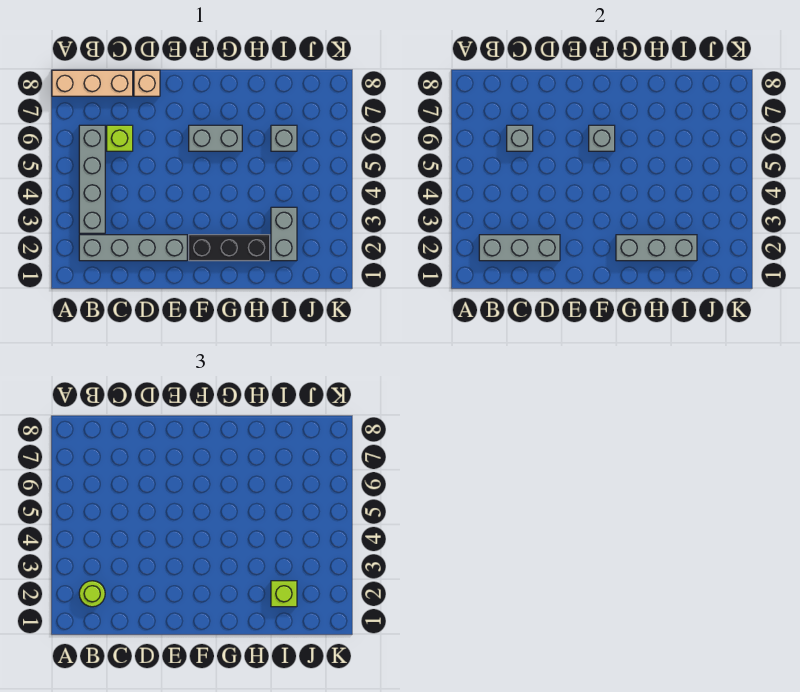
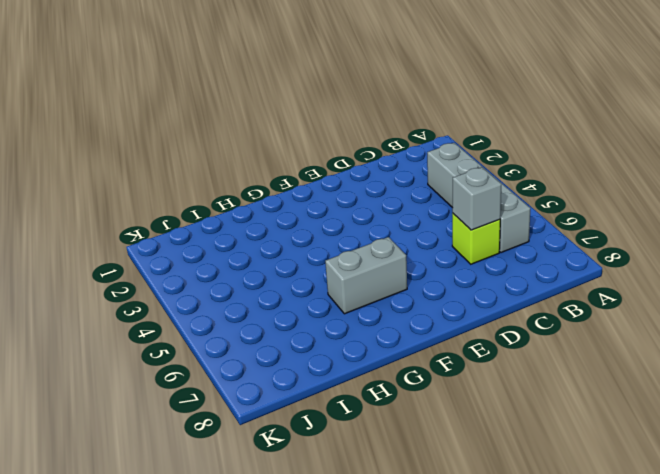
none -> tan brick A8:C8 level 1
none -> grey brick B2:E2 level 1
none -> tan brick D8 level 1

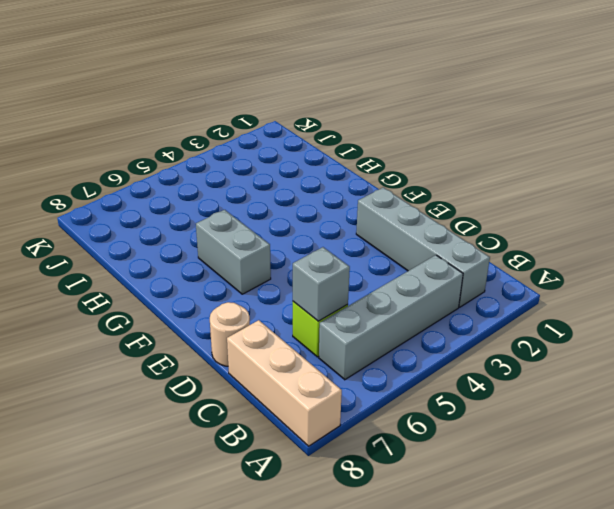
tan round brick D8 level 1 -> tan brick D8 level 1
none -> black brick F2:H2 level 1
none -> grey brick I2:I3 level 1
none -> grey brick I6 level 1

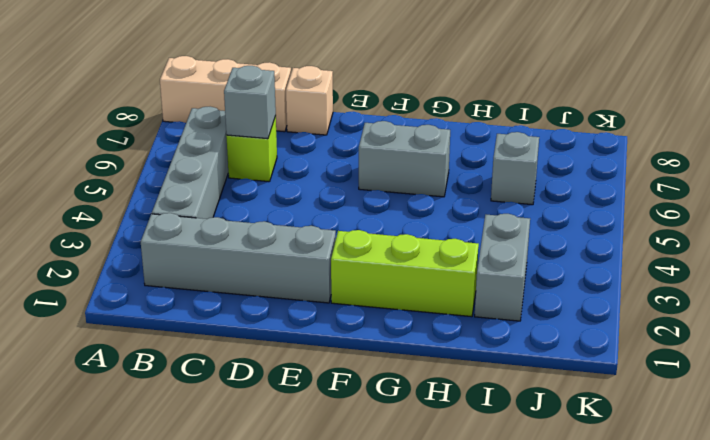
lime brick F2:H2 level 1 -> black brick F2:H2 level 1
none -> grey brick B2:D2 level 2
none -> grey brick F6 level 2
none -> grey brick G2:I2 level 2

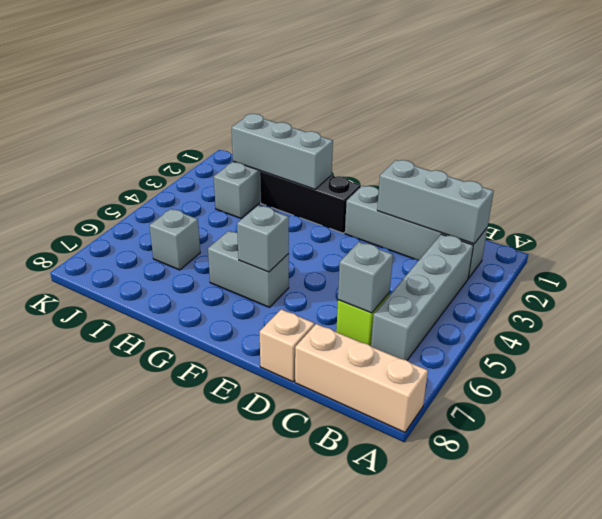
none -> lime round brick B2 level 3
none -> lime brick I2 level 3

